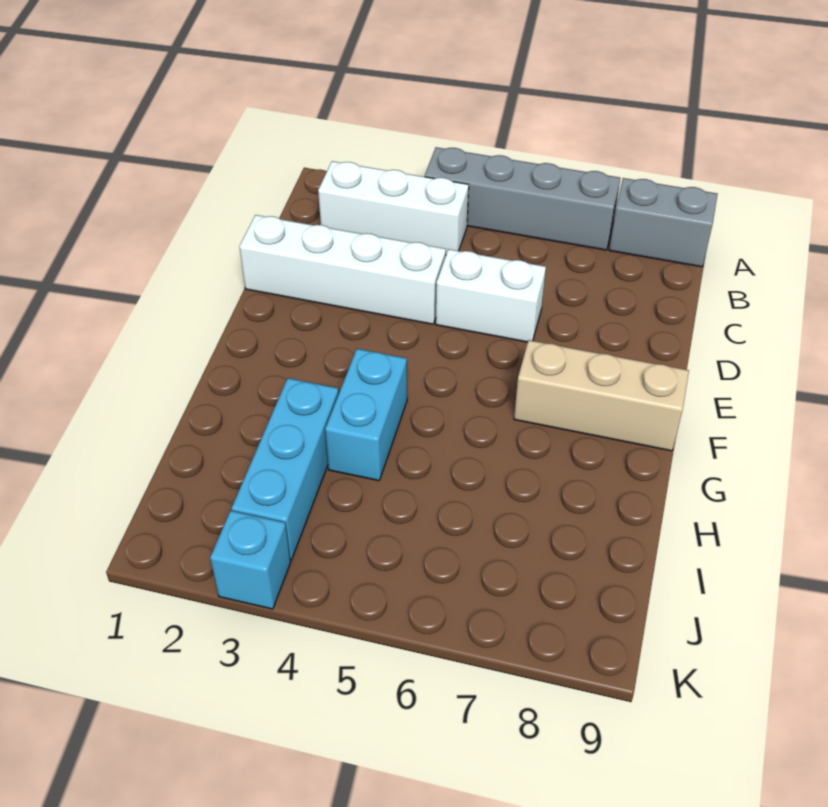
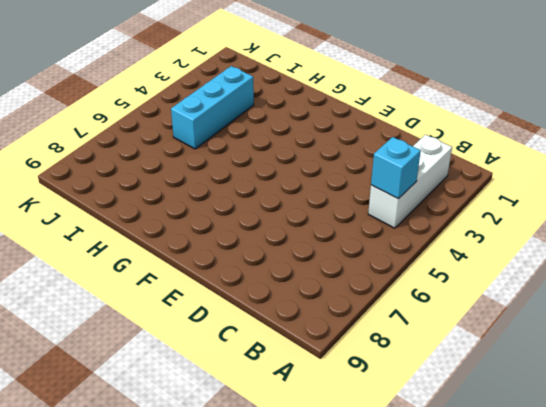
cyan brick B4 level 2 -> cyan brick K3 level 1
cyan brick I3:I5 level 1 -> cyan brick H3:J3 level 1
none -> grey brick A4:A7 level 1
none -> grey brick A8:A9 level 1

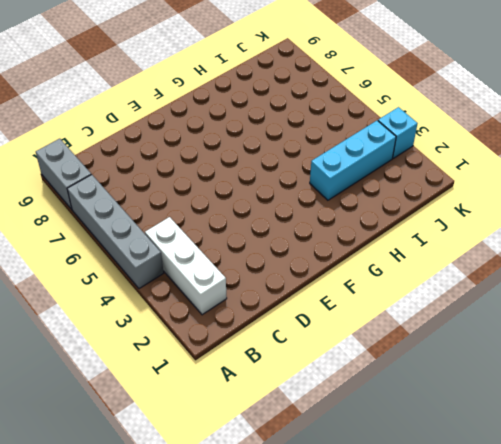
none -> white brick D1:D4 level 1
none -> white brick D5:D6 level 1

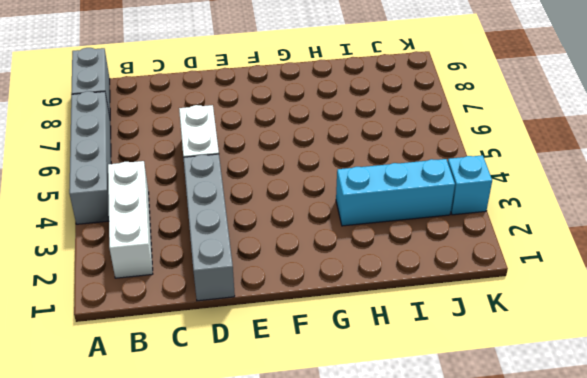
grey brick D1:D4 level 1 -> white brick D1:D4 level 1
none -> tan brick F7:F9 level 1
none -> cyan brick G4:H4 level 1

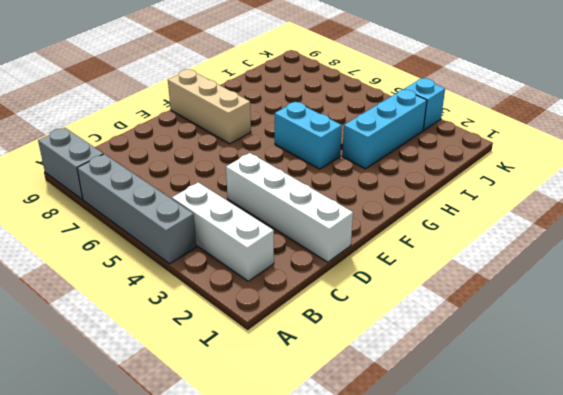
cyan brick G4:G5 level 1 -> cyan brick G4:H4 level 1
none -> white brick D5:D6 level 1

